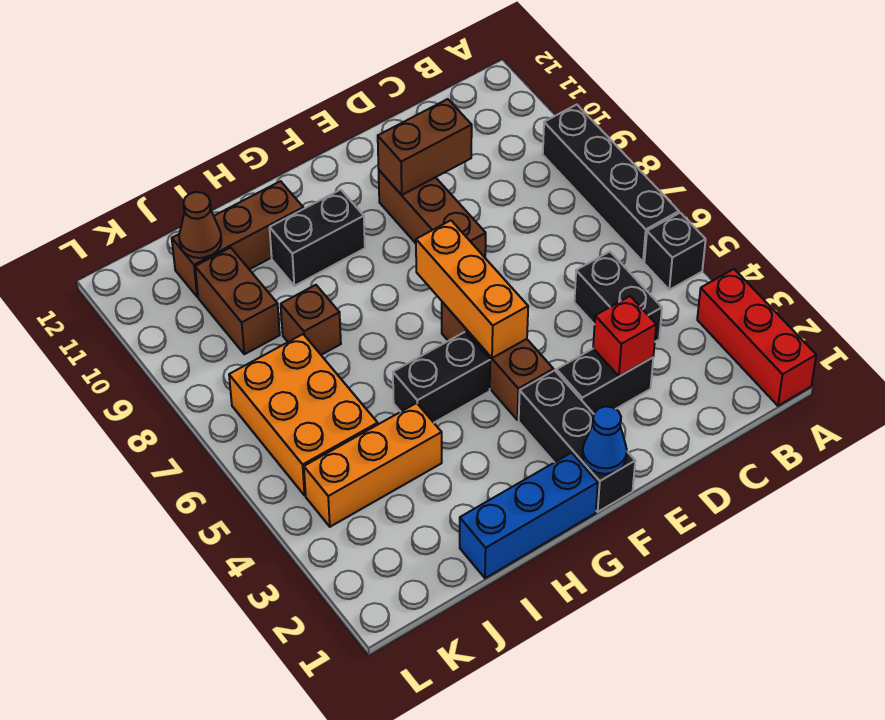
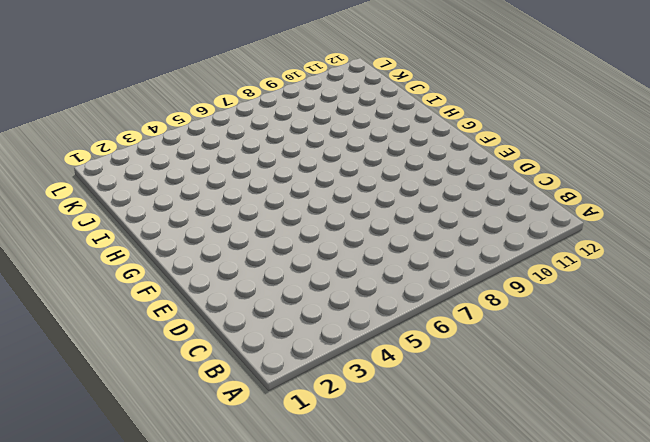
none -> red brick A1:A3 level 1
none -> black brick A5 level 1
none -> black brick A6:A9 level 1

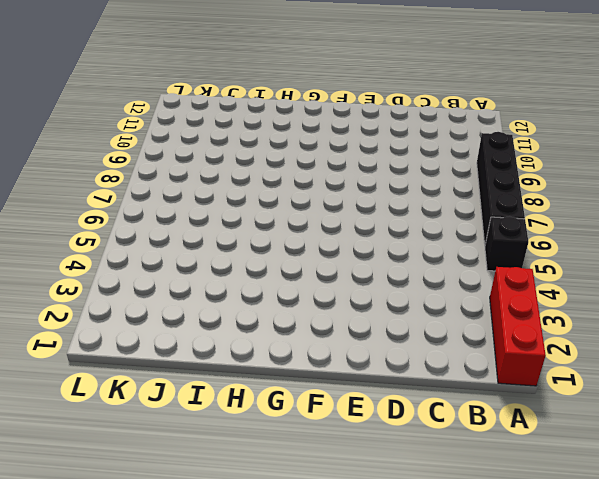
none -> black brick C4:C5 level 1
none -> black brick D3:E3 level 1
none -> brown brick E8:E10 level 1

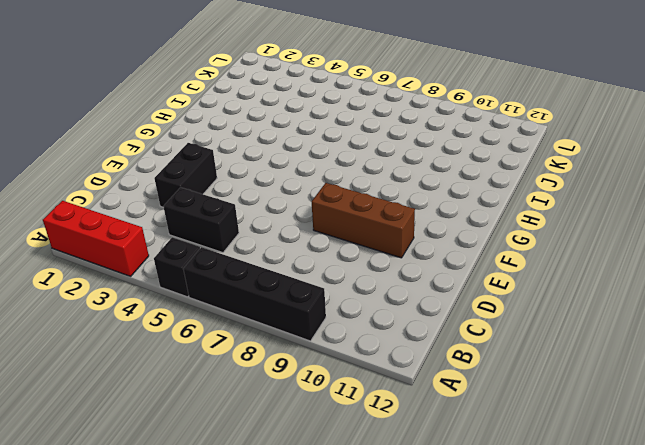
none -> black brick F1:F3 level 1
none -> brown brick F4:F6 level 1
none -> blue brick G1:I1 level 1

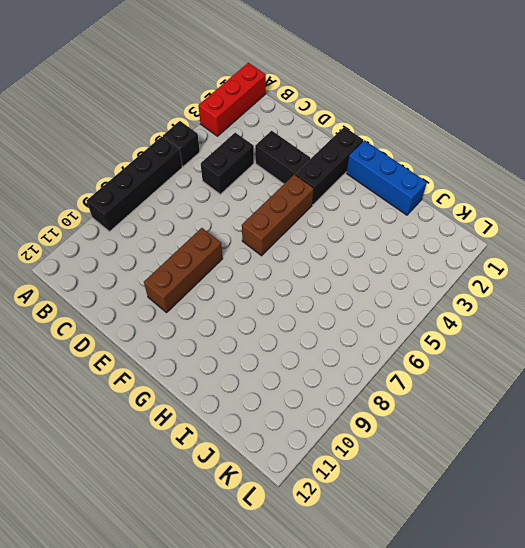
none -> black brick G5:H5 level 1
none -> black brick G10:H10 level 1
none -> brown brick H11:J11 level 1

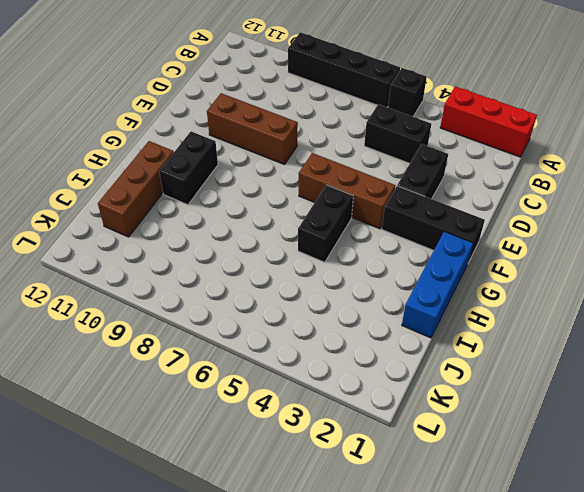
none -> orange brick I4:K4 level 1
none -> brown brick I8 level 1
none -> orange brick J5:K7 level 1

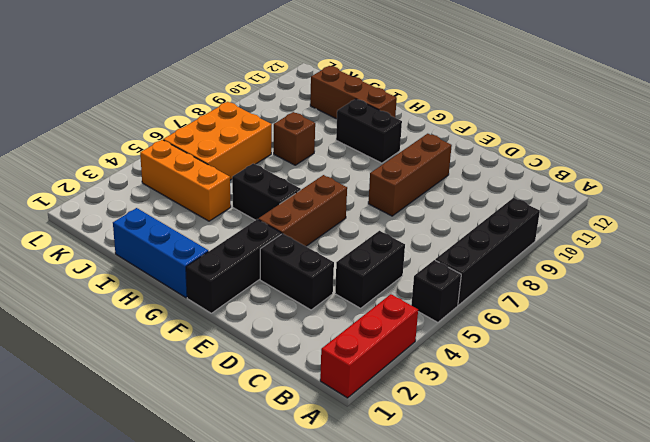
none -> brown brick J9:J10 level 1
none -> red brick D3 level 2
none -> brown brick D10:E10 level 2

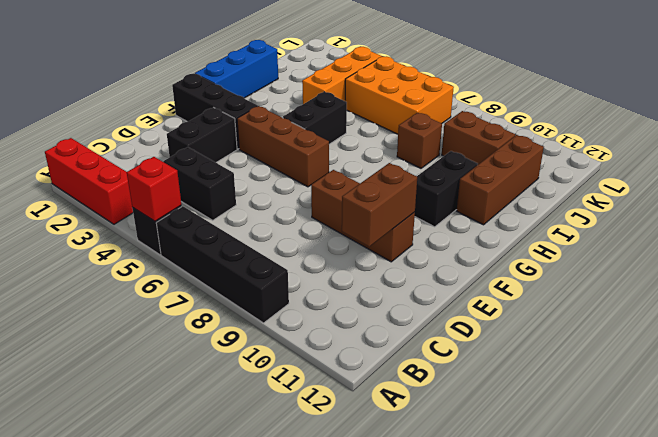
red brick A5 level 2 -> red brick D3 level 2
none -> blue cone F1 level 2
none -> orange brick F5:F7 level 2
none -> brown cone J11 level 2

